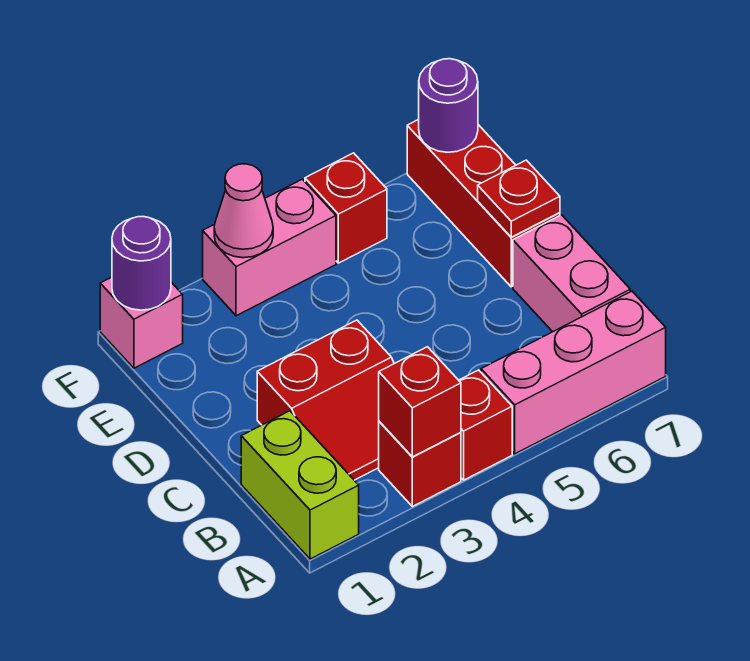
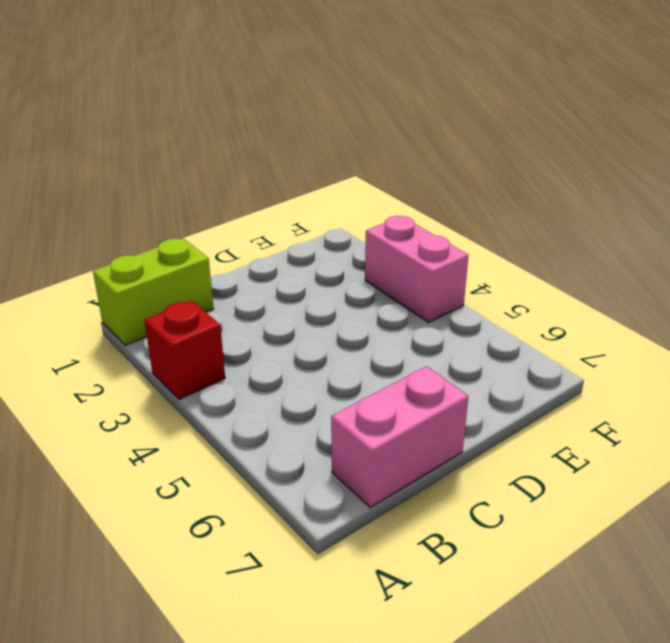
none -> red brick A4 level 1
none -> pink brick A5:A7 level 1
none -> red slope B2:C3 level 1 top C

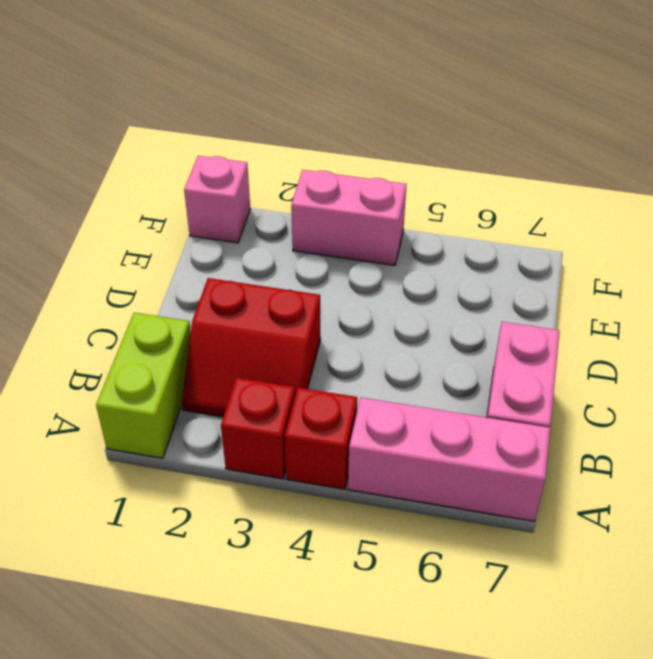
none -> red brick D7:F7 level 1
none -> red brick F5 level 1
none -> red brick A3 level 2

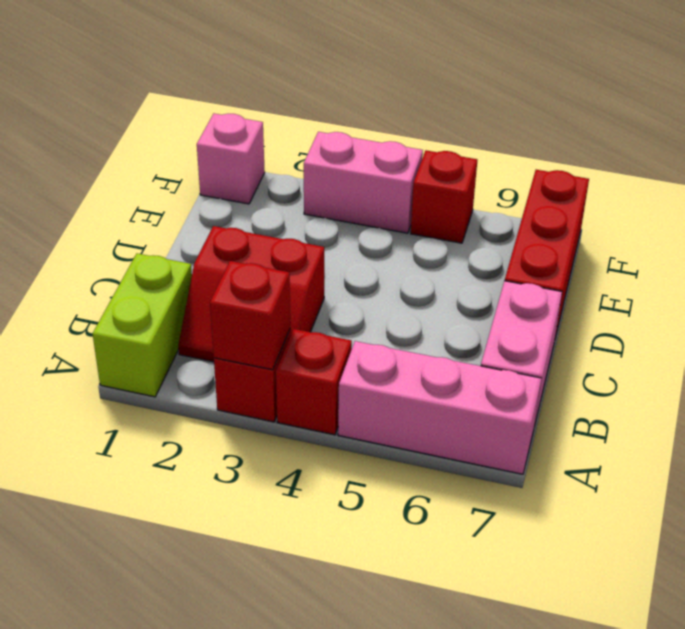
none -> red plate D7 level 2
none -> purple round brick F1 level 2
none -> pink cone F3 level 2

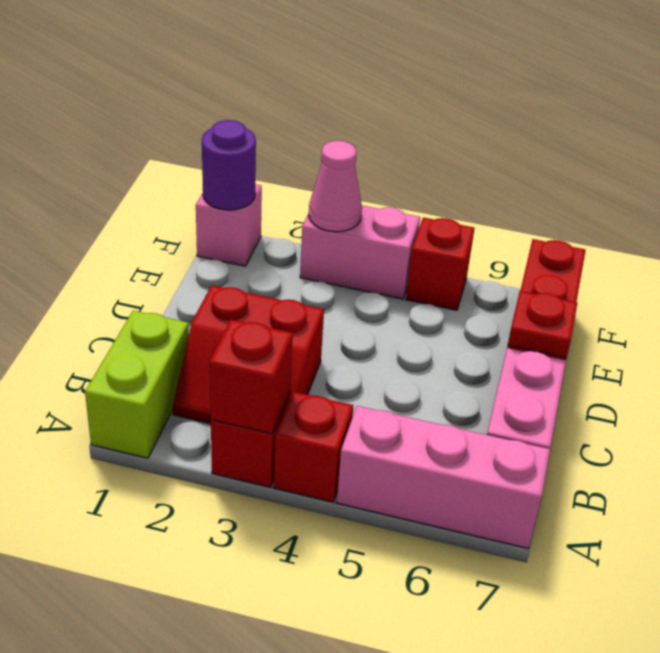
none -> purple round brick F7 level 2

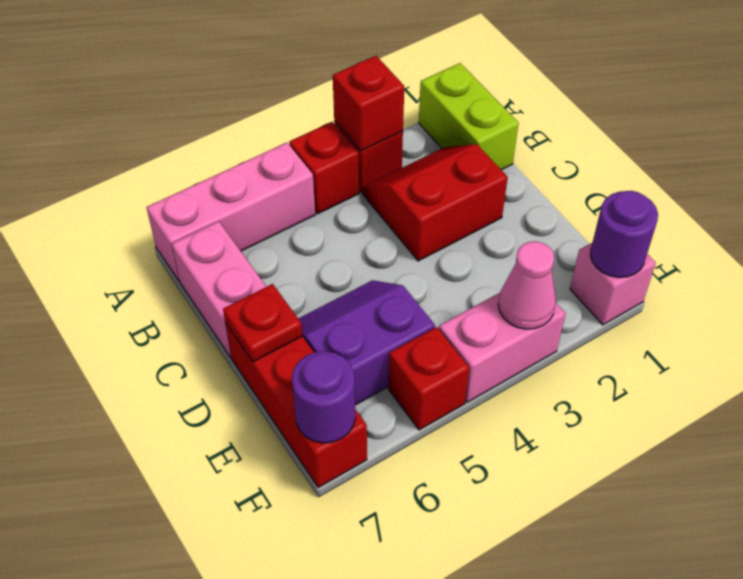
purple slope D5:E6 level 1 top E -> none

